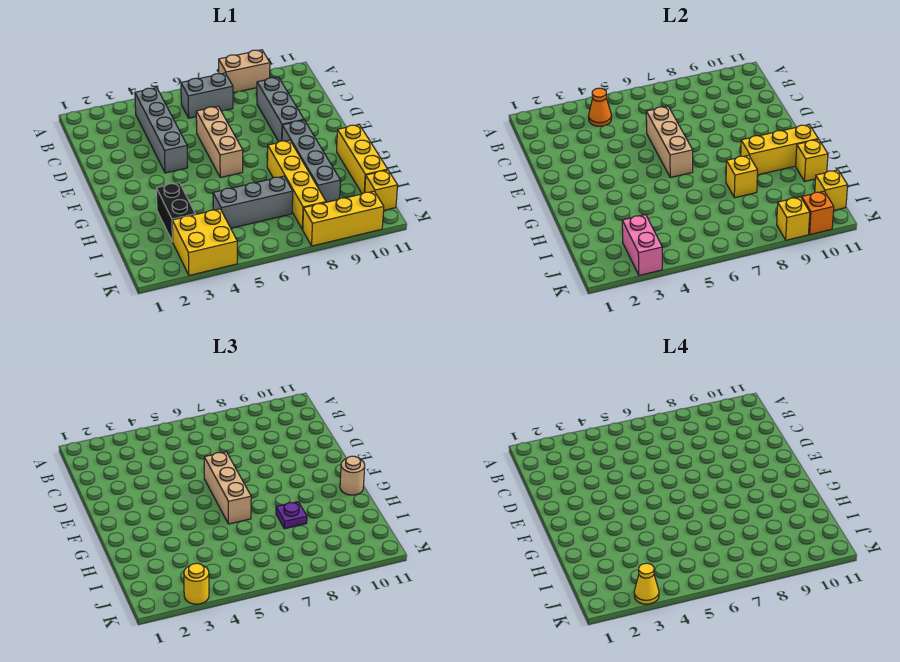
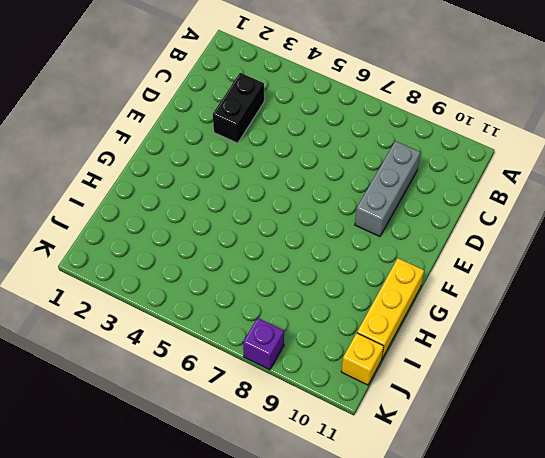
black brick C3:D3 level 1 -> black brick H3:I3 level 1
purple brick K8 level 1 -> yellow brick K8:K10 level 1
none -> tan brick A8:A9 level 1
none -> grey brick B4:E4 level 1
none -> grey brick B6:B7 level 1

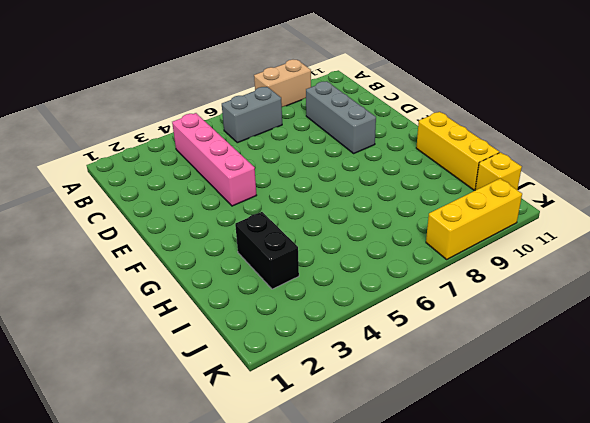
pink brick B4:E4 level 1 -> grey brick B4:E4 level 1
none -> tan brick D6:F6 level 1
none -> grey brick F9:I9 level 1
none -> yellow brick G8:J8 level 1

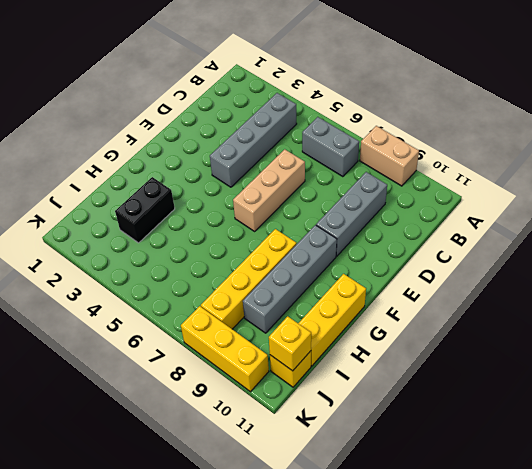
none -> grey brick I5:I7 level 1
none -> yellow brick J3:K4 level 1
none -> orange cone B4 level 2

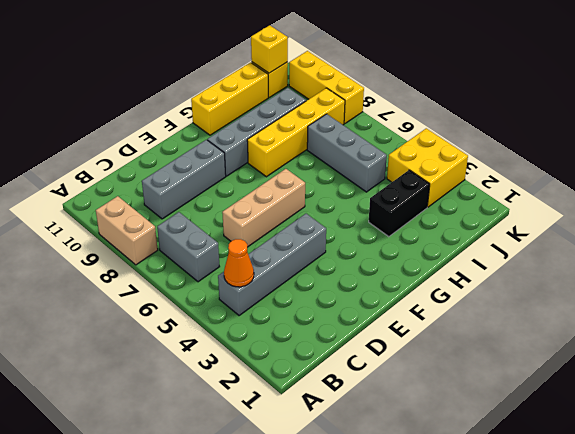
none -> tan brick D6:F6 level 2
none -> yellow brick G9:G11 level 2
none -> yellow brick H8 level 2

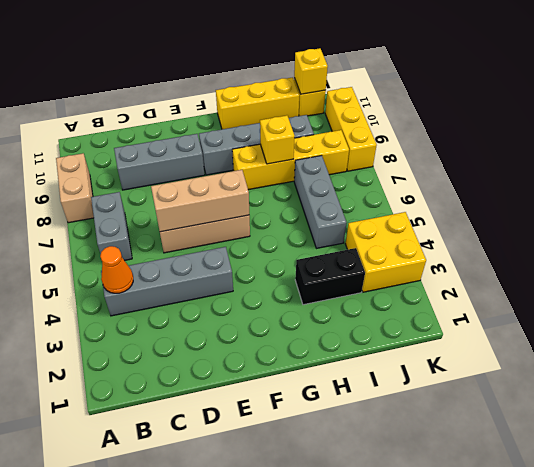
none -> yellow brick G9:G11 level 2
none -> yellow brick H11 level 2
none -> pink brick J3:K3 level 2

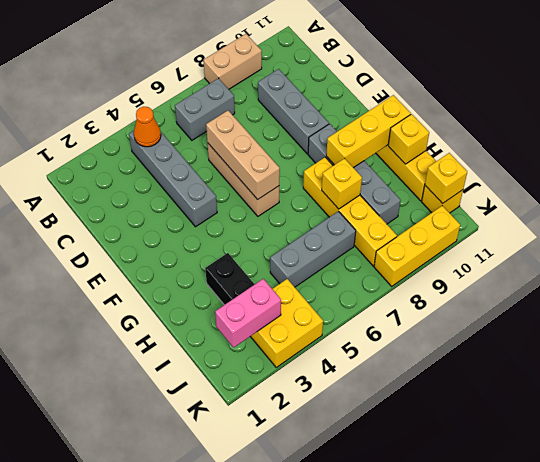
pink brick J2:J3 level 2 -> pink brick J3:K3 level 2
none -> yellow brick K9 level 2
none -> orange brick K10 level 2
none -> tan brick E6:G6 level 3

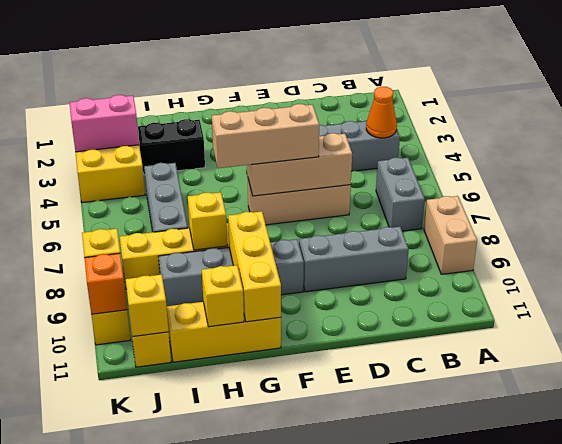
none -> tan round brick G11 level 3
none -> purple plate H8 level 3
none -> yellow round brick K3 level 3

